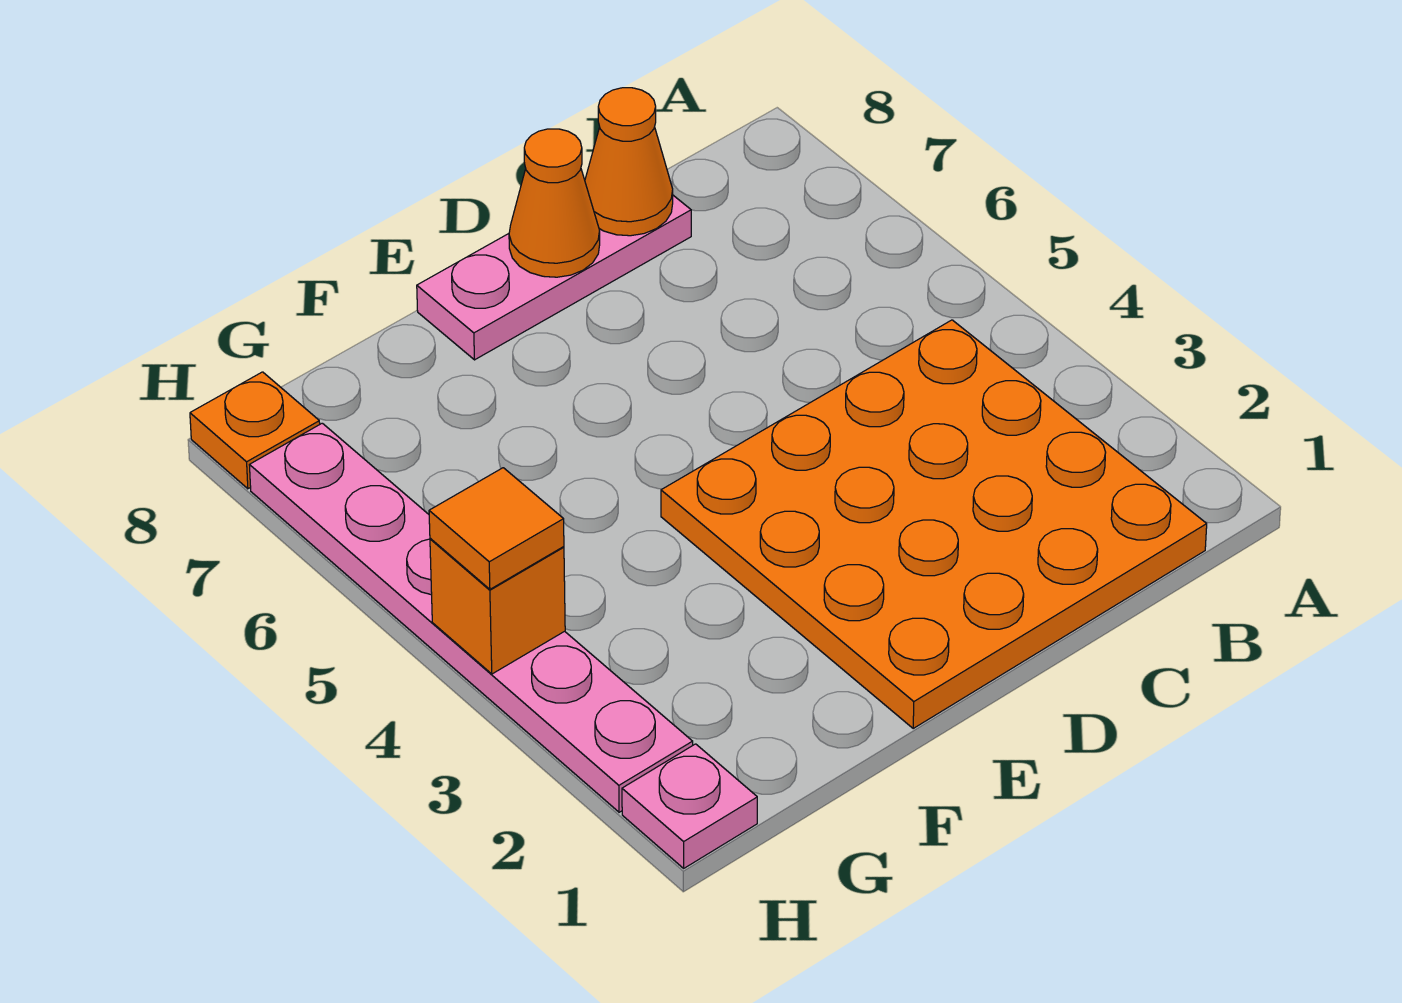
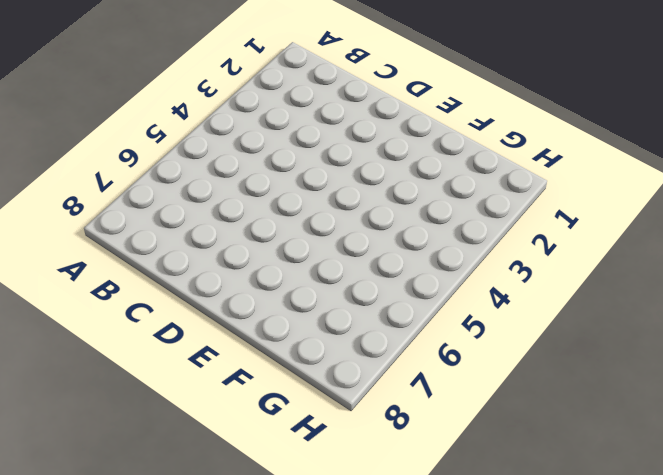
none -> orange plate B1:E4 level 1
none -> pink plate C8:E8 level 1

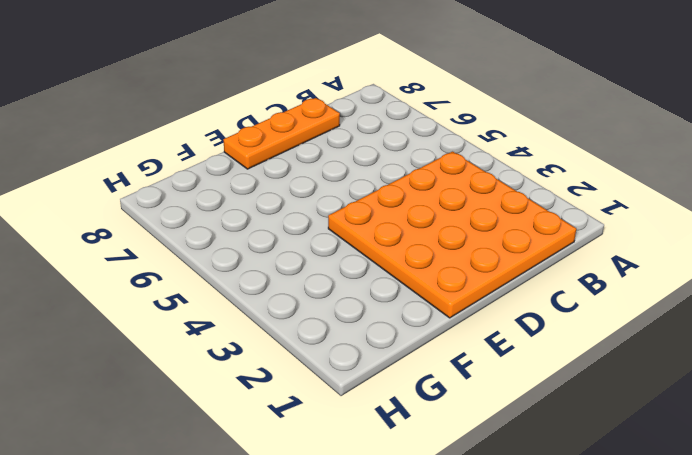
orange plate C8:E8 level 1 -> pink plate C8:E8 level 1
none -> pink plate H1 level 1
none -> pink plate H2:H7 level 1

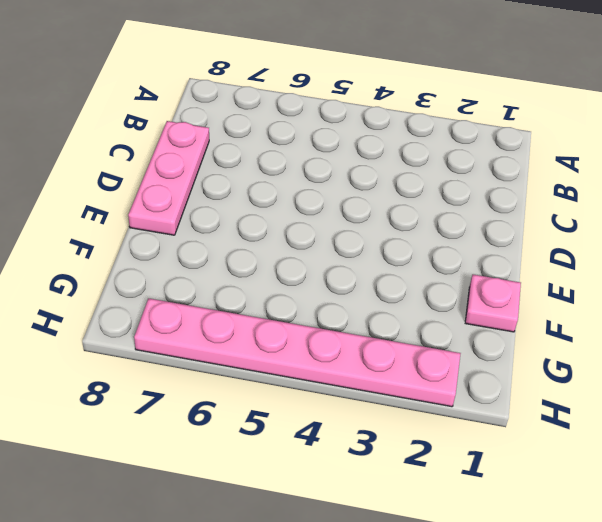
pink plate F1 level 1 -> pink plate H1 level 1
none -> orange plate B1:E4 level 1
none -> orange plate H8 level 1

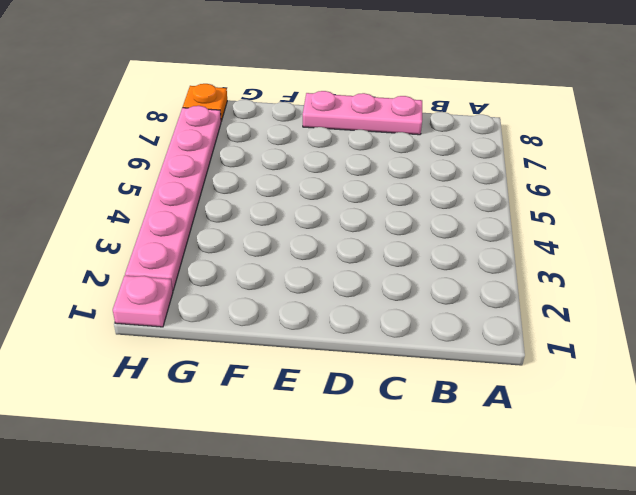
none -> orange plate B1:E4 level 1
none -> orange cone C8 level 2

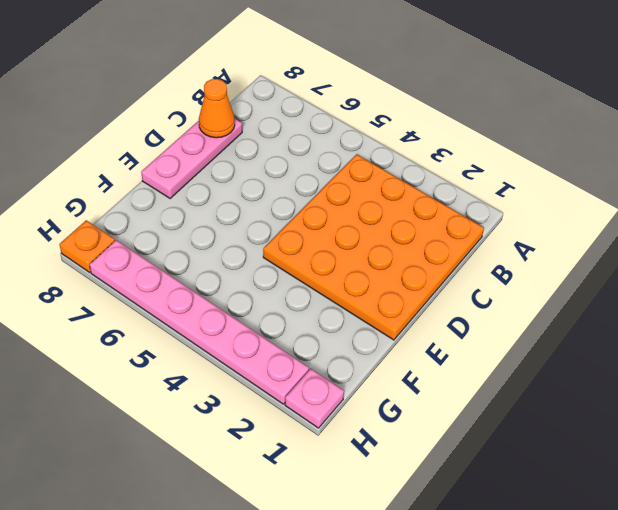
none -> orange cone D8 level 2
none -> orange brick H4 level 2

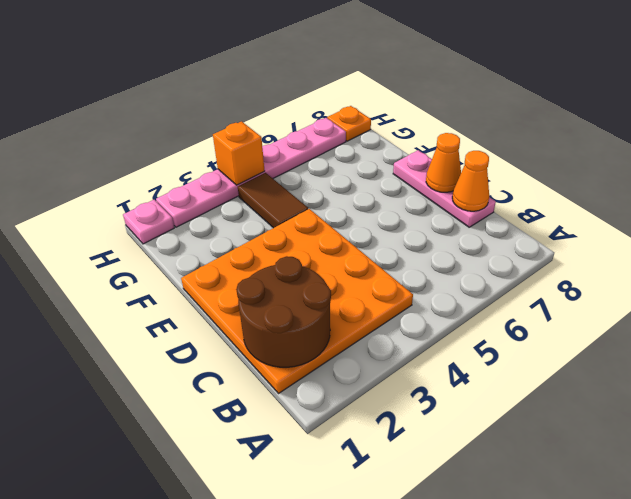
brown round brick B1:C2 level 2 -> none
brown tile F4:G4 level 1 -> none
none -> orange tile H4 level 3

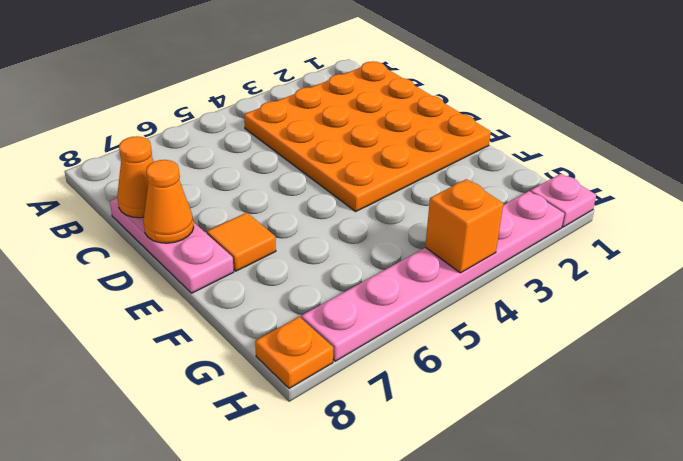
orange tile E7 level 1 -> orange tile H4 level 3

